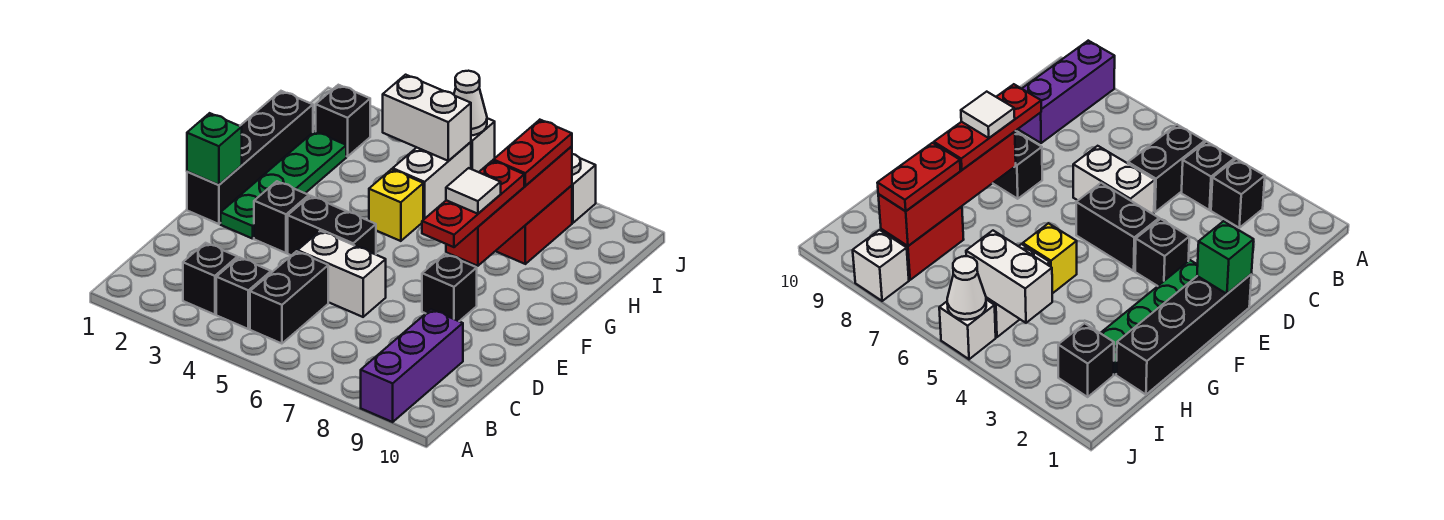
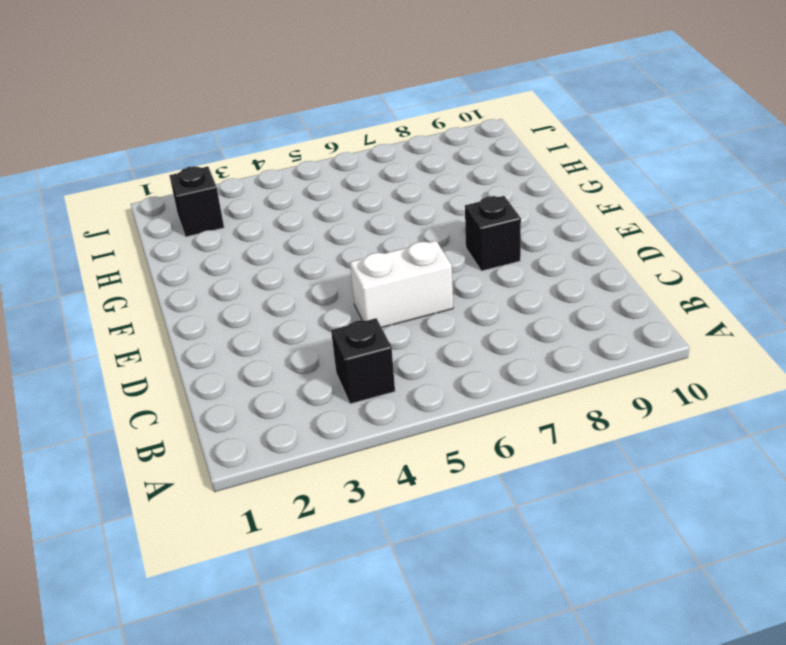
none -> purple brick A9:C9 level 1
none -> black brick B3 level 1
none -> black brick B5:C5 level 1

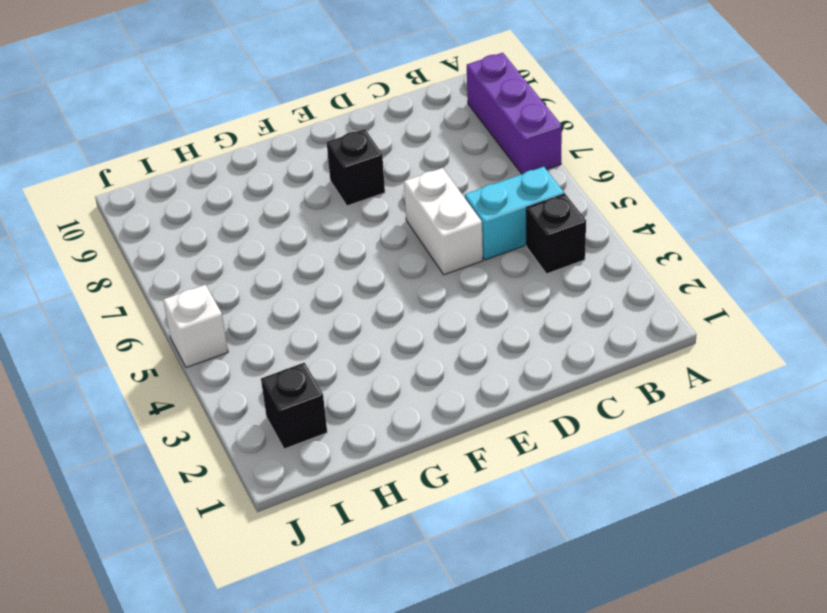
purple brick A7:A9 level 1 -> purple brick A9:C9 level 1
cyan brick B5:C5 level 1 -> black brick B5:C5 level 1
none -> black brick B3 level 1
none -> black brick E1:H1 level 1
none -> green plate E2:H2 level 1

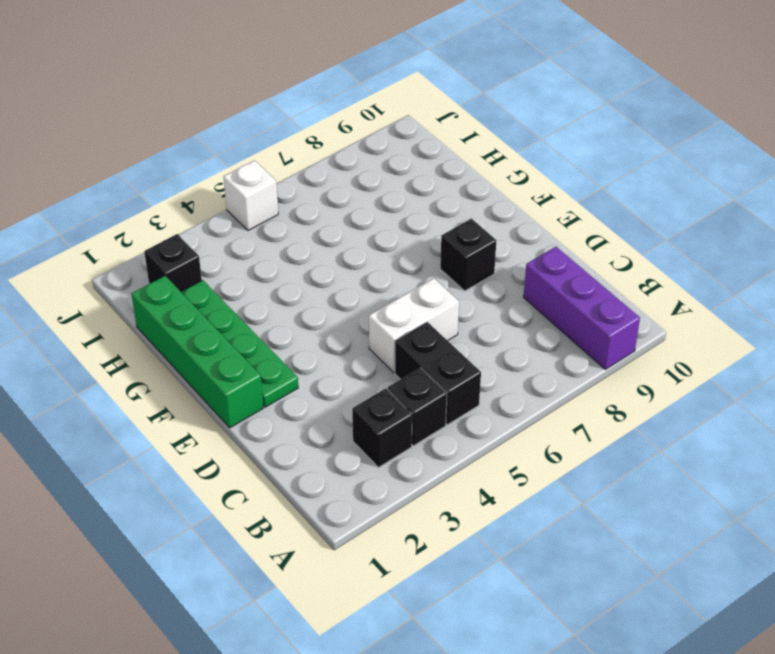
green brick E1:H1 level 1 -> black brick E1:H1 level 1
none -> black brick E3 level 1
none -> black brick E4:E5 level 1
none -> yellow brick G5 level 1

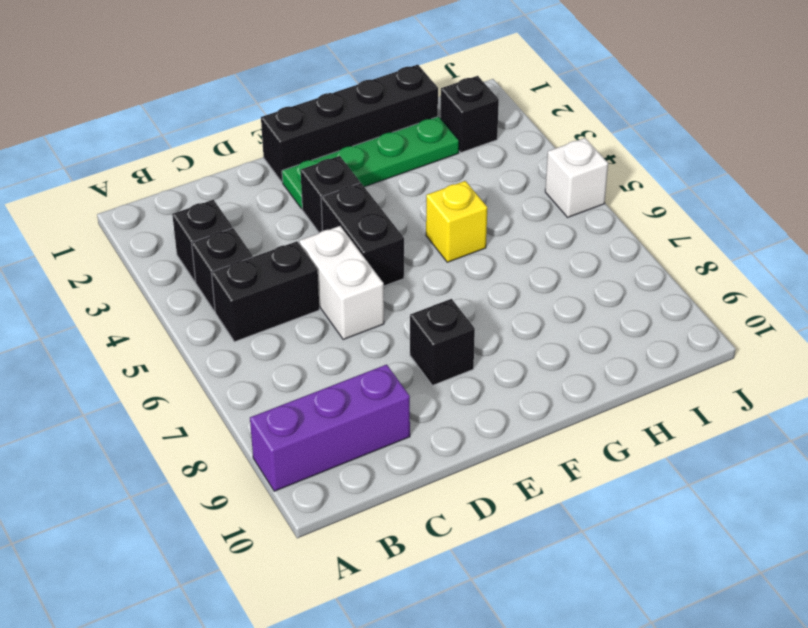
none -> white brick H5:I5 level 1
none -> red brick H8:I8 level 1
none -> white brick J8 level 1

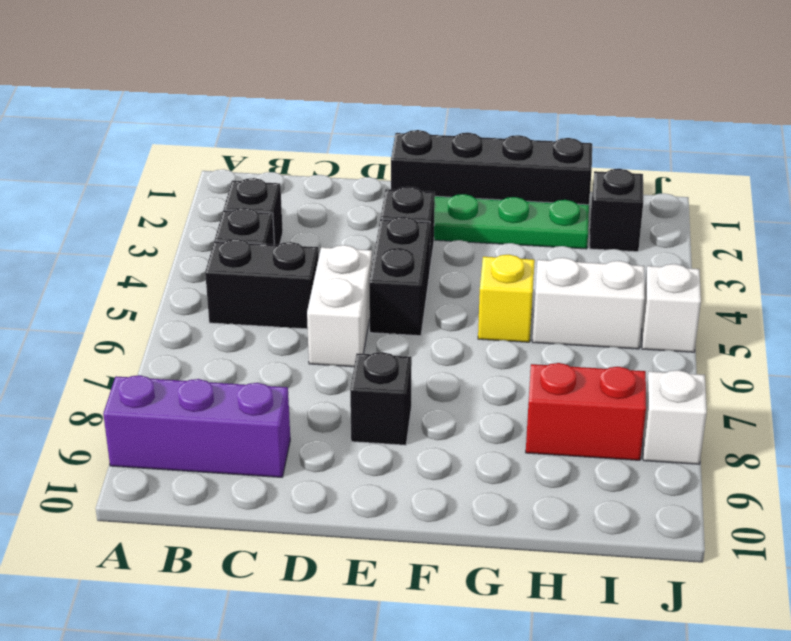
none -> green brick E1 level 2
none -> red brick F8:I8 level 2
none -> white brick I4:I5 level 2

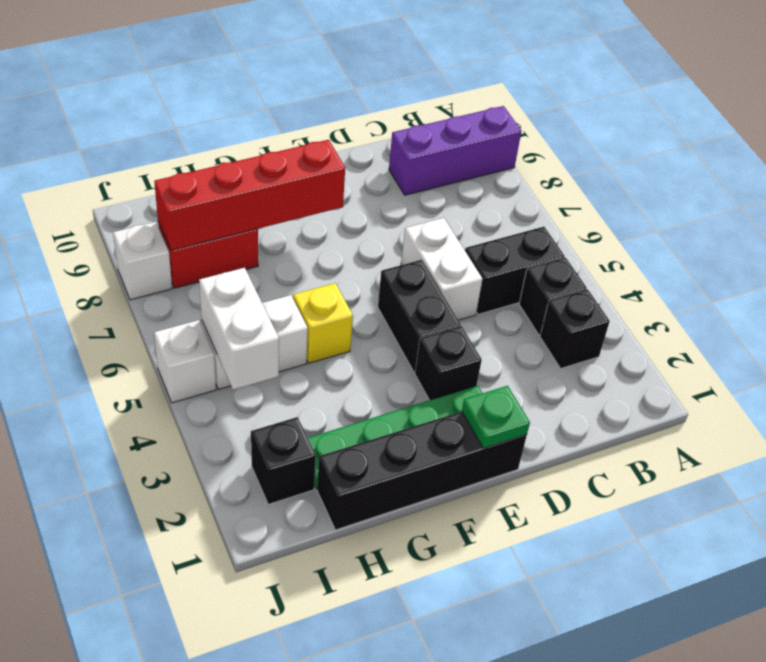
green plate E1 level 2 -> green brick E1 level 2
none -> black brick E8 level 1
none -> white cone J5 level 2
none -> red plate E8:G8 level 3

